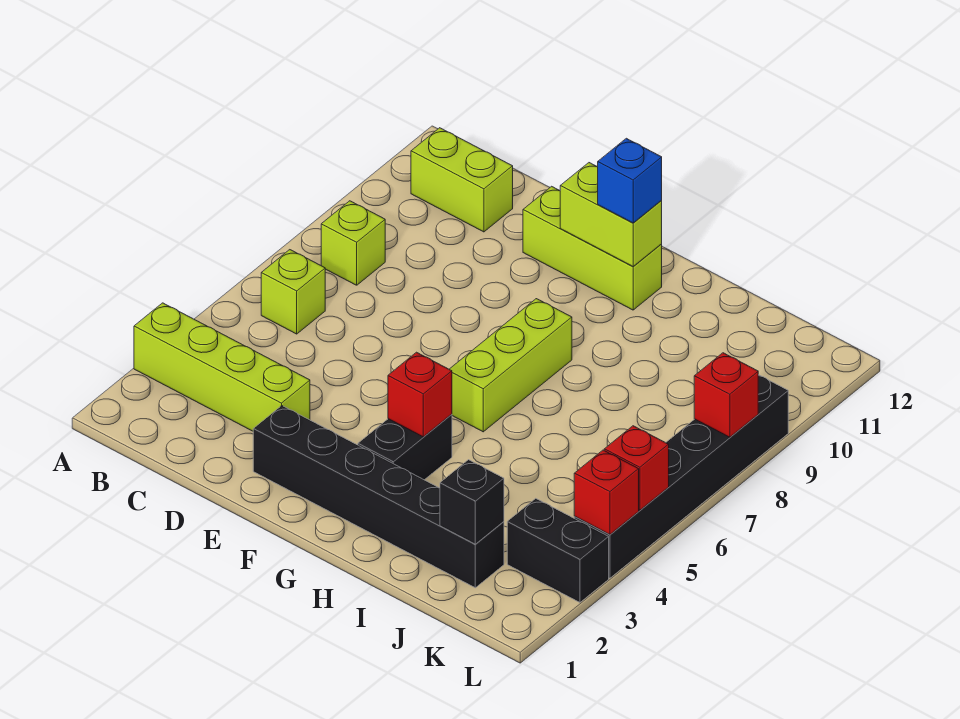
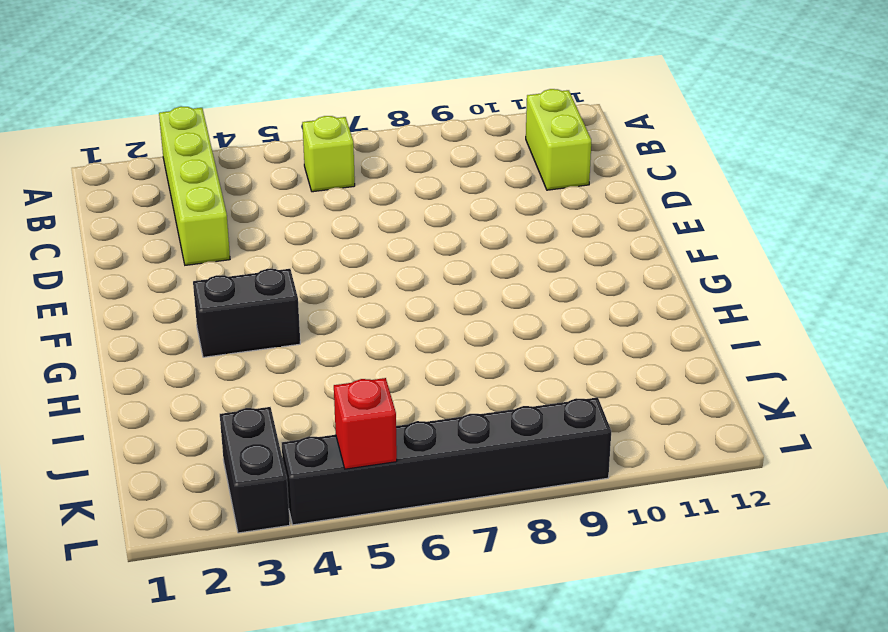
none -> lime brick B8 level 1
none -> black brick E2:J2 level 1
none -> lime brick E11:G11 level 1

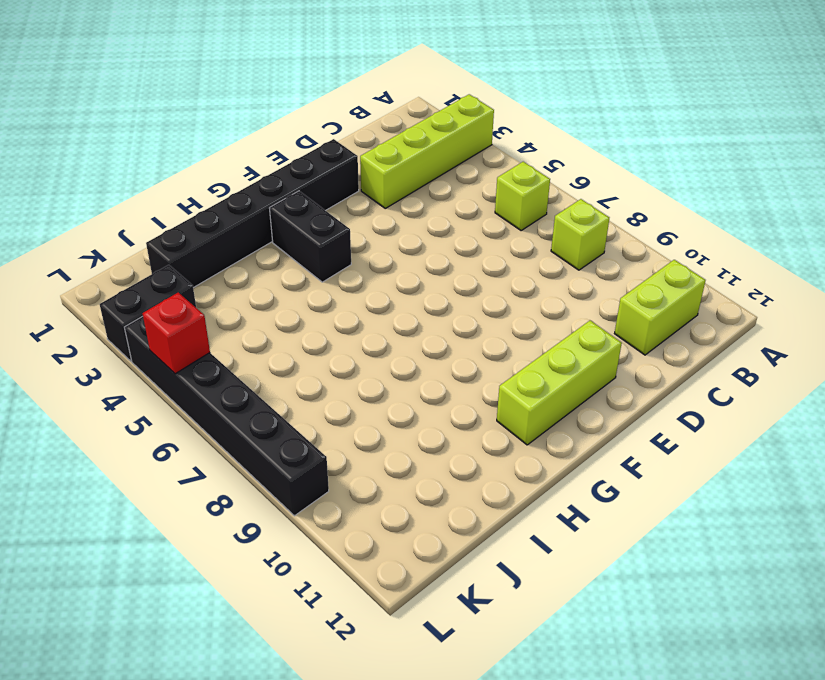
none -> lime brick G6:G8 level 1
none -> lime brick F11:G11 level 2
none -> red brick G4 level 2

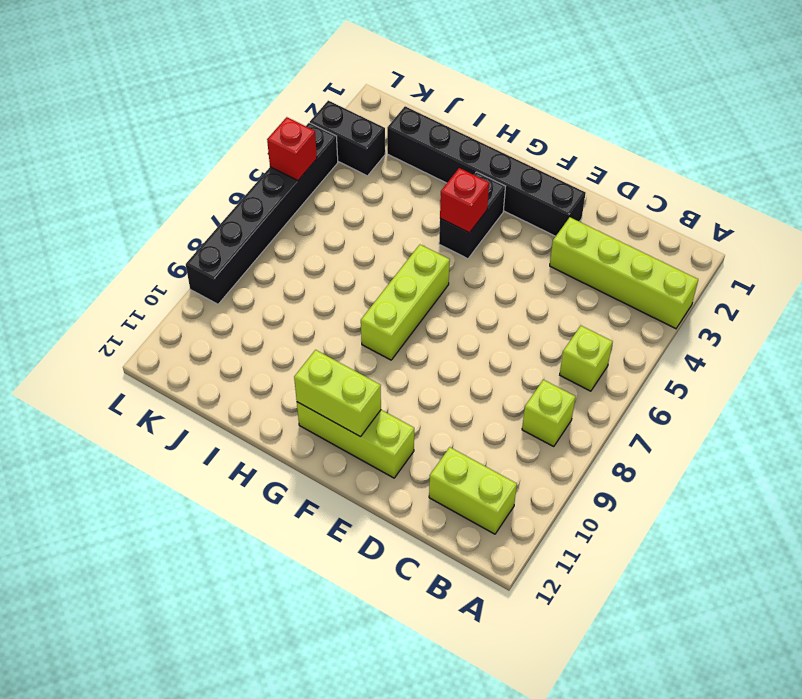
none -> black brick J2 level 2
none -> red brick L4 level 2
none -> red brick L8 level 2

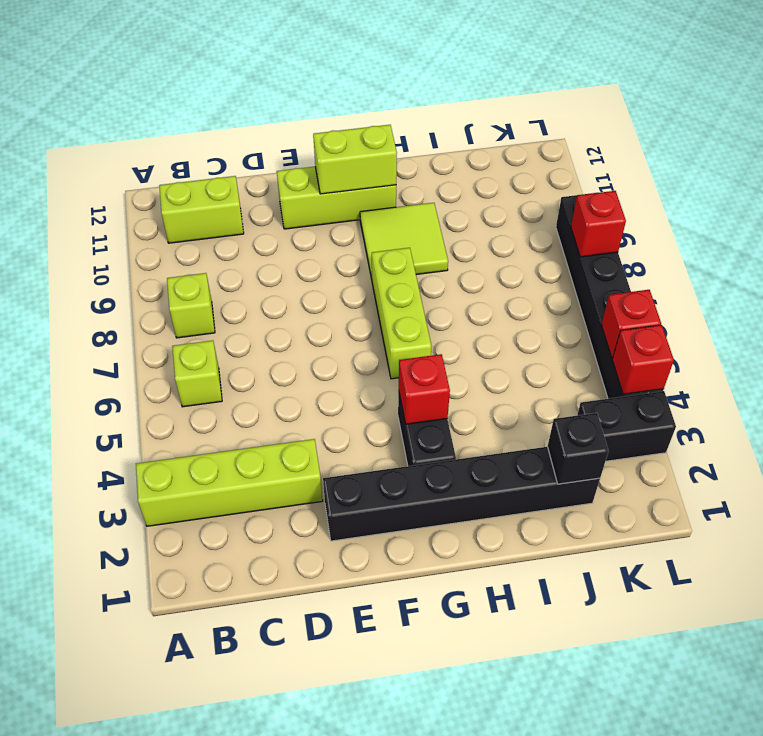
lime tile G9:H10 level 1 -> none
none -> blue brick G11 level 3

